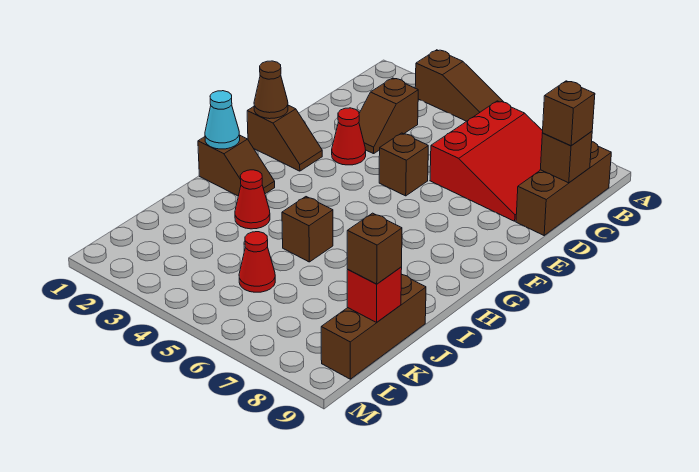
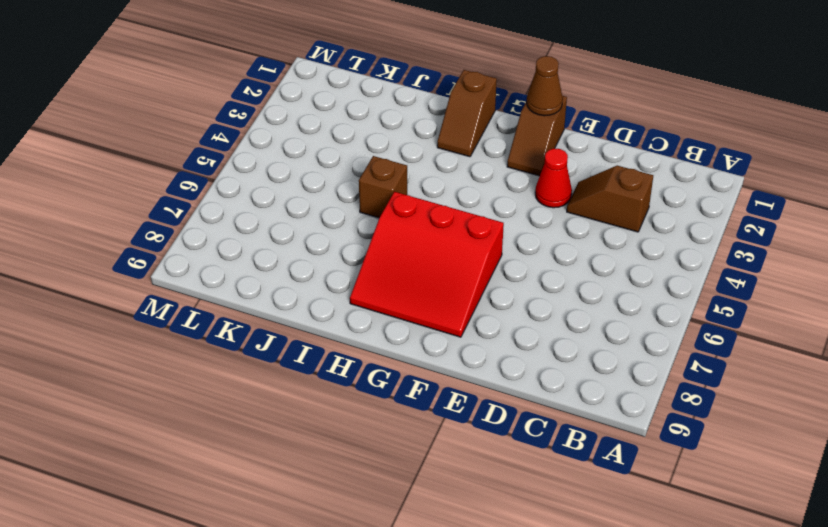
red slope F6:H8 level 1 top 6 -> red slope B6:D8 level 1 top 6
none -> brown slope A3:A5 level 1 top 3
none -> brown brick B9:D9 level 1
none -> brown brick E5 level 1

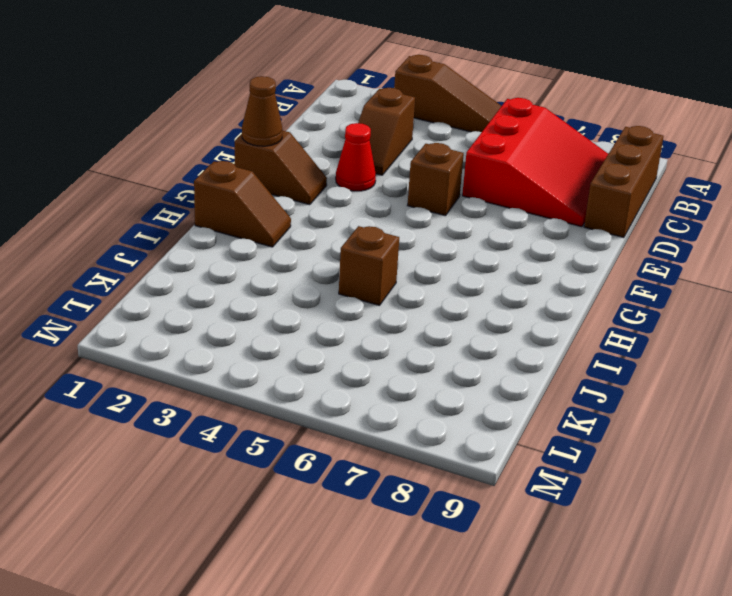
none -> red cone I3 level 1
none -> brown brick J9:L9 level 1
none -> red cone K5 level 1

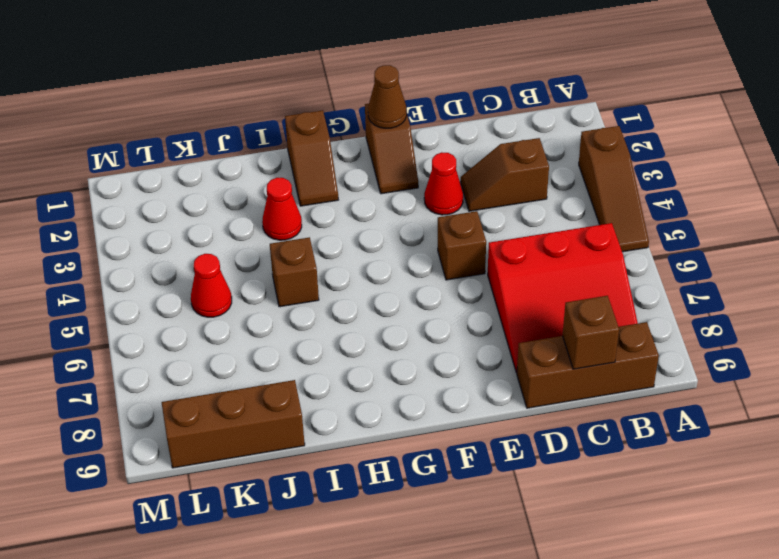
none -> cyan cone H1 level 2
none -> red brick K9 level 2
none -> brown brick C9 level 3

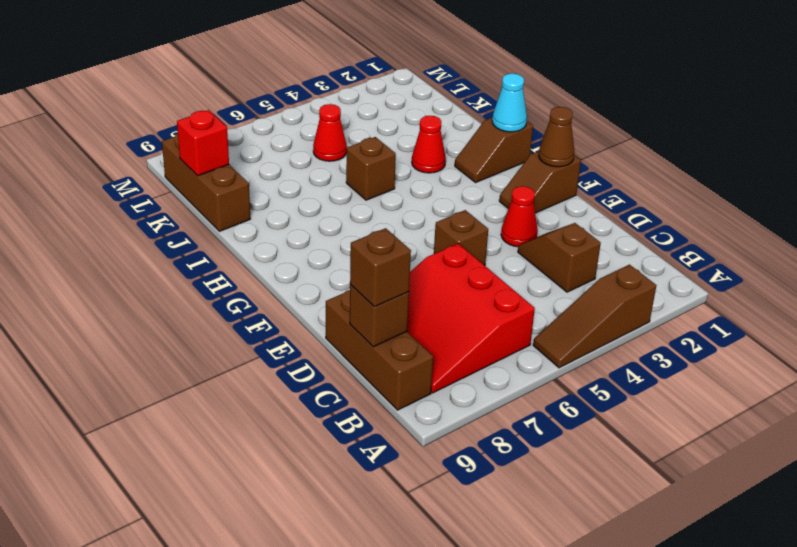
none -> brown brick K9 level 3

